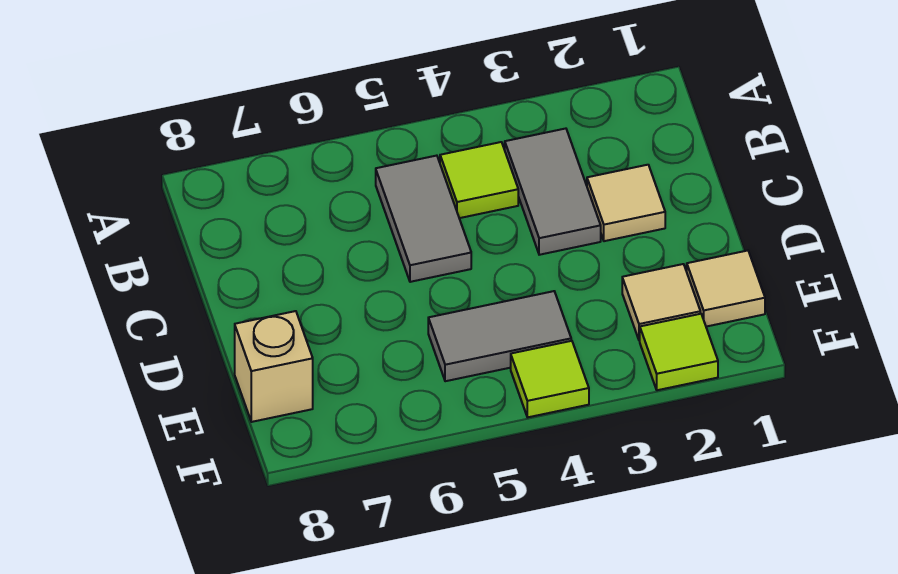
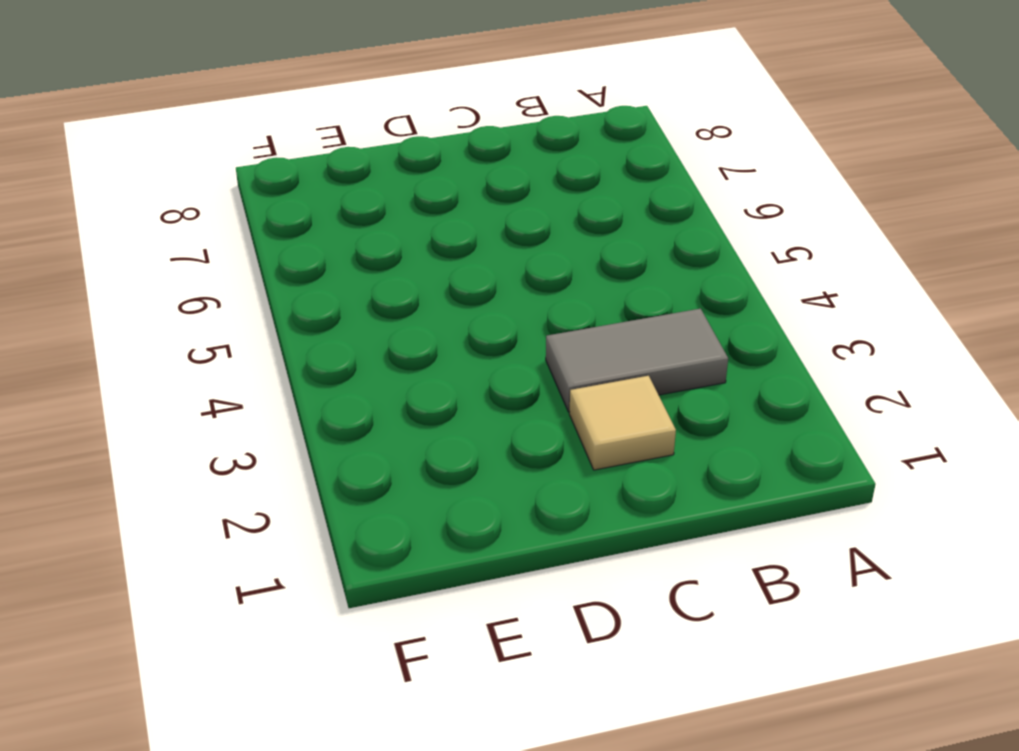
none -> lime tile B4 level 1
none -> grey tile B5:C5 level 1

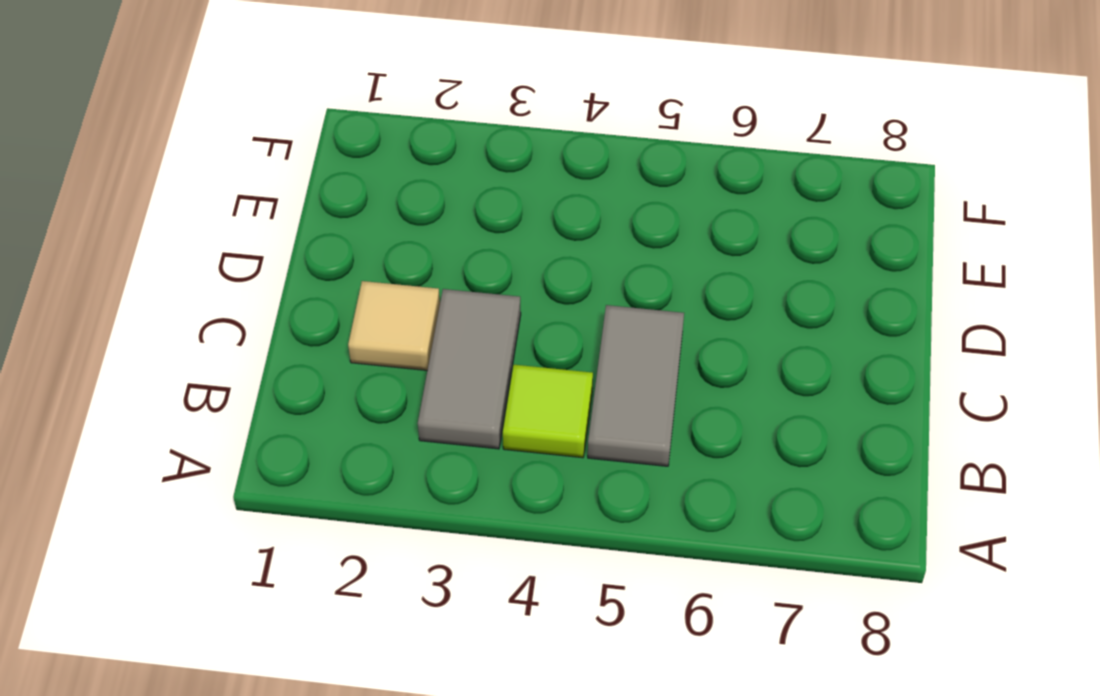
none -> tan tile E1 level 1
none -> tan tile E2 level 1

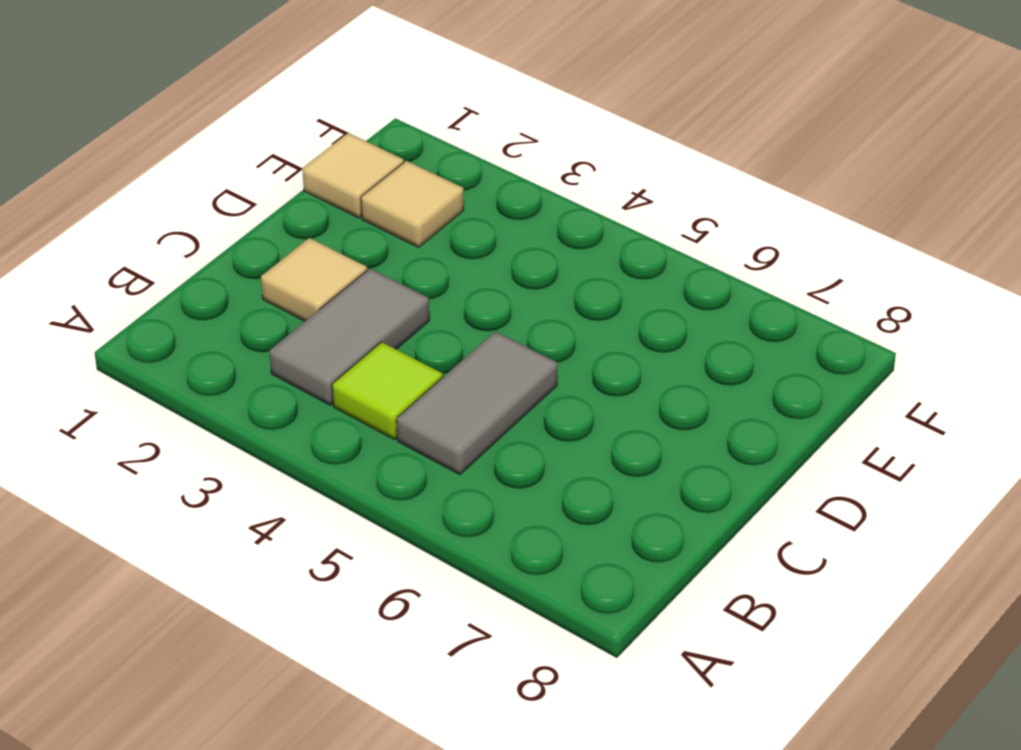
none -> grey tile E4:E5 level 1
none -> tan brick E8 level 1

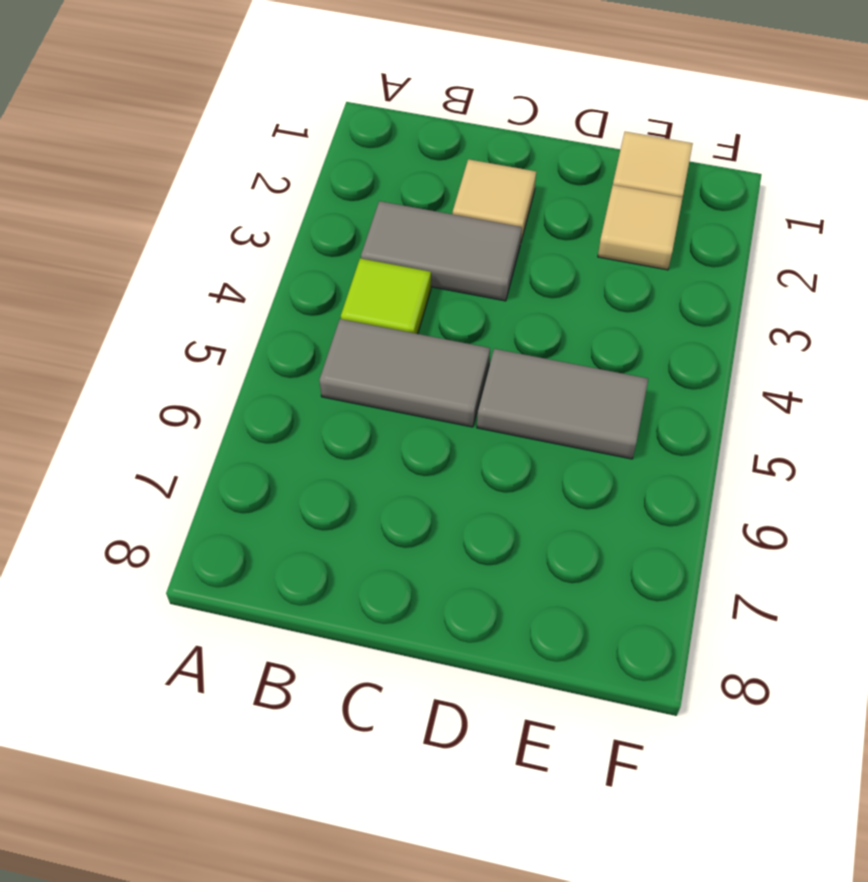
grey tile D5:E5 level 1 -> grey tile E4:E5 level 1
none -> tan brick E8 level 1
none -> lime tile F2 level 1

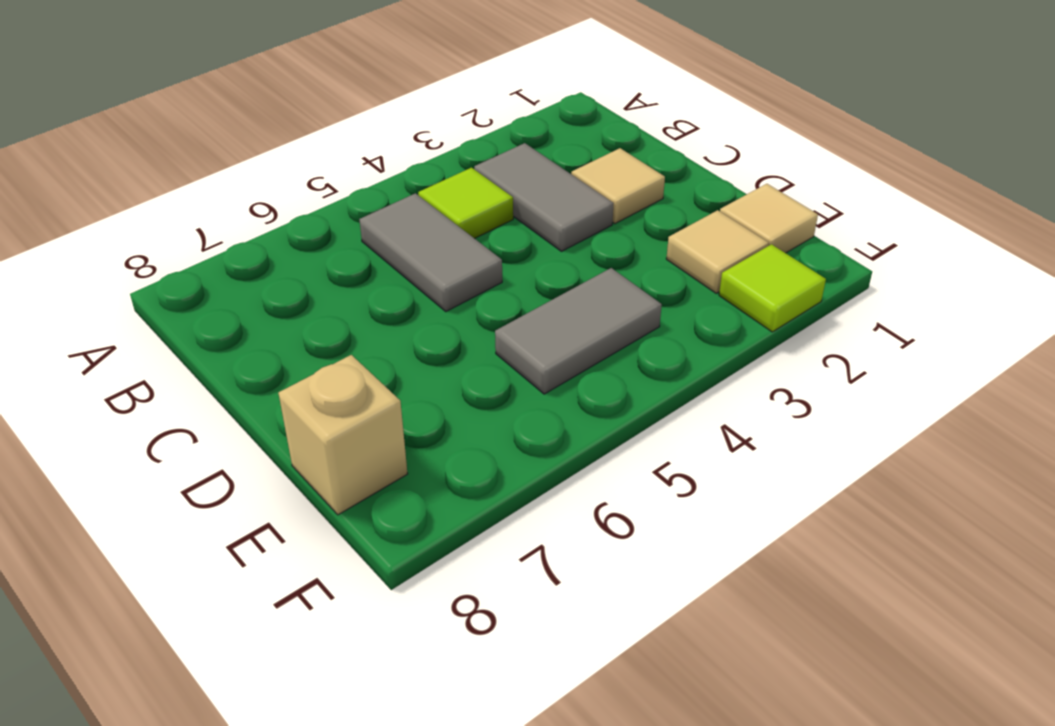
none -> lime tile F4 level 1

